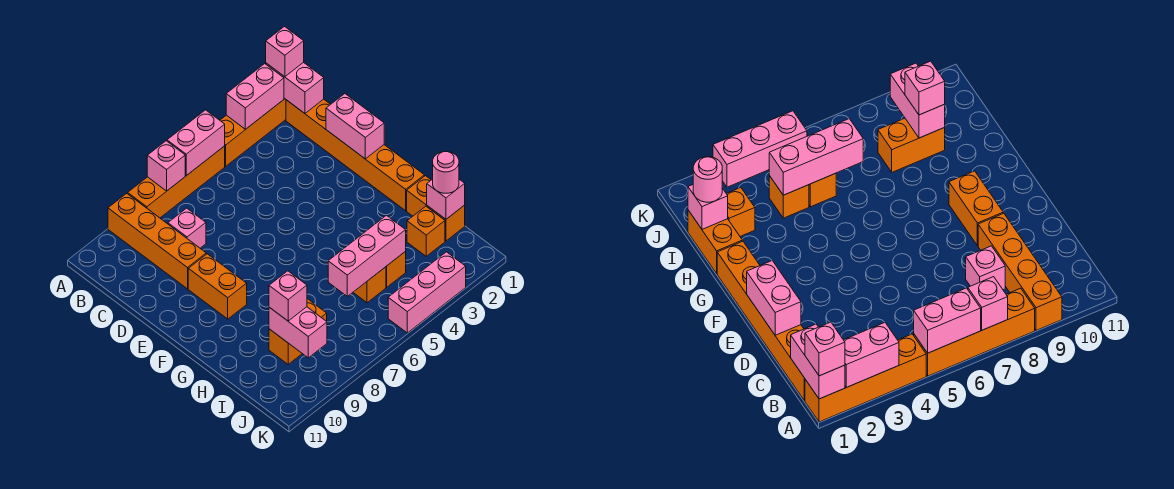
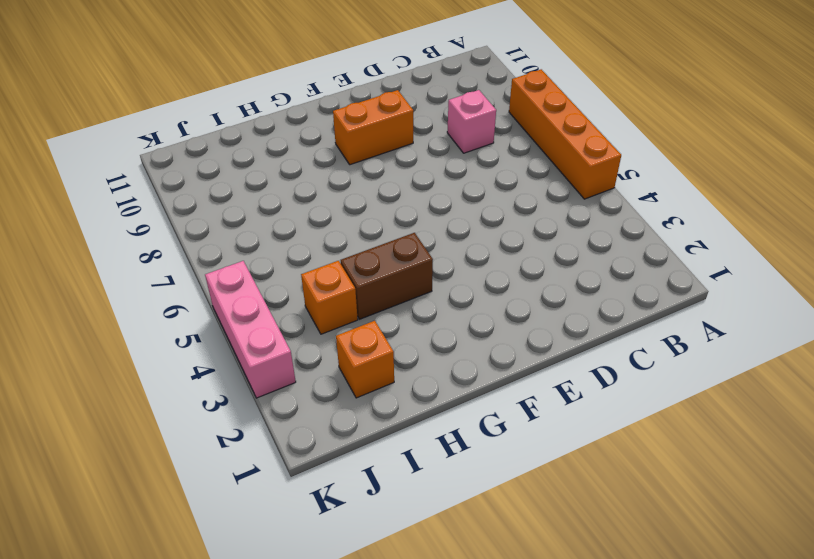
brown brick G4:H4 level 1 -> none
none -> orange brick A1:A4 level 1
none -> orange brick A9:D9 level 1
none -> orange brick B1:G1 level 1

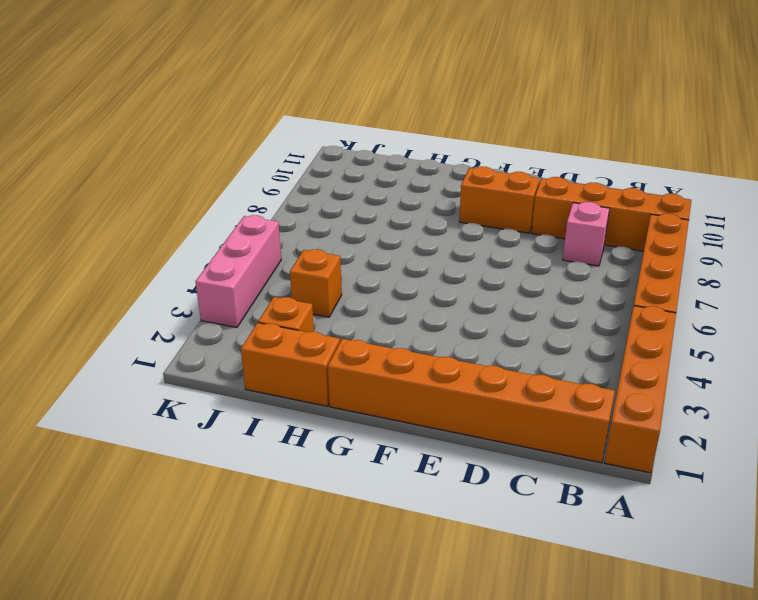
none -> orange brick I5 level 1
none -> orange brick I8:I9 level 1
none -> pink brick A1:B1 level 2

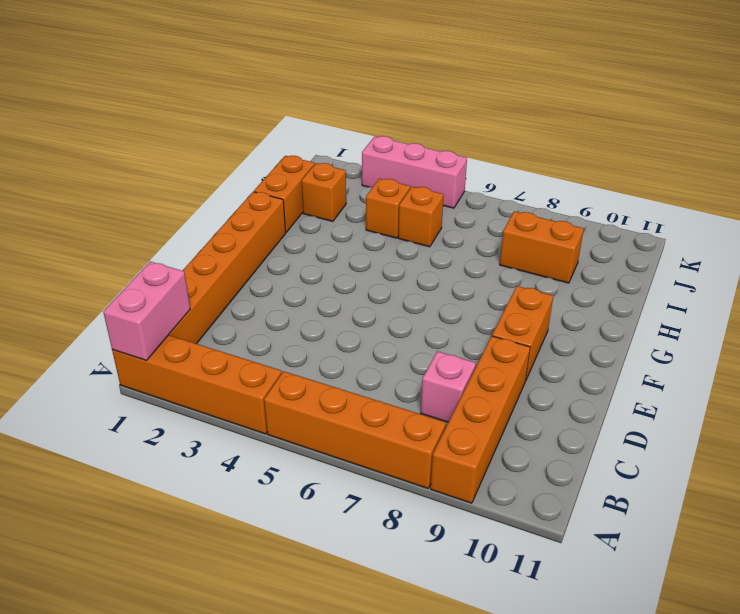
none -> pink brick A2:A3 level 2
none -> pink brick A5:A6 level 2
none -> pink brick A7 level 2

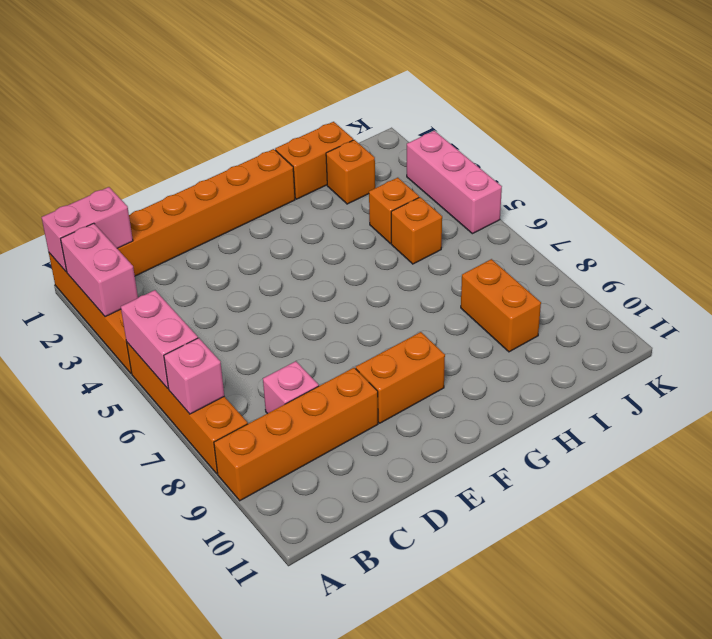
none -> pink brick D1:E1 level 2
none -> pink brick I1 level 2
none -> pink brick I4:I6 level 2

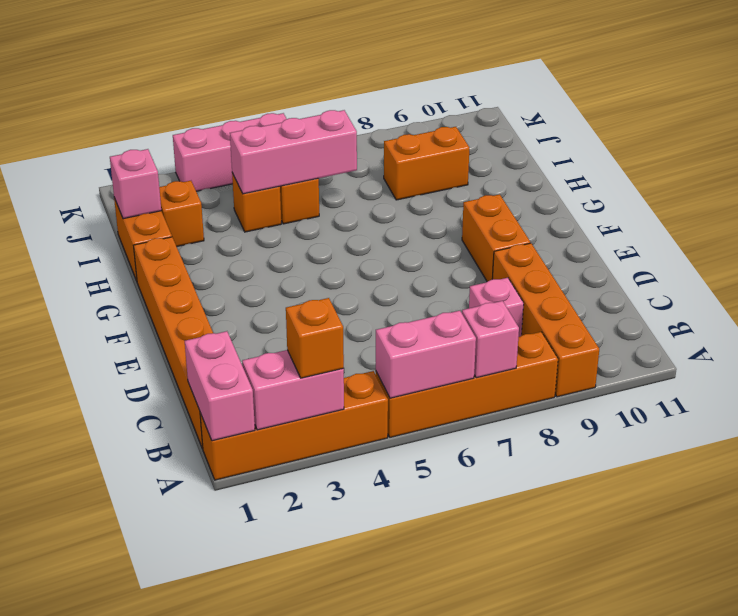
orange brick A3 level 3 -> none
none -> pink brick D1:E1 level 2
none -> pink brick I9:J9 level 2
none -> pink brick A1 level 3

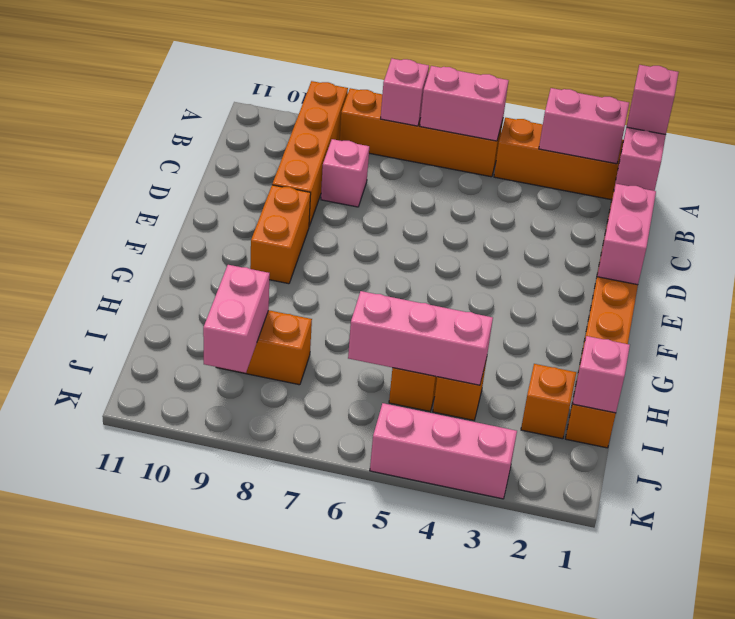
none -> pink round brick I1 level 3
none -> pink brick I9 level 3

